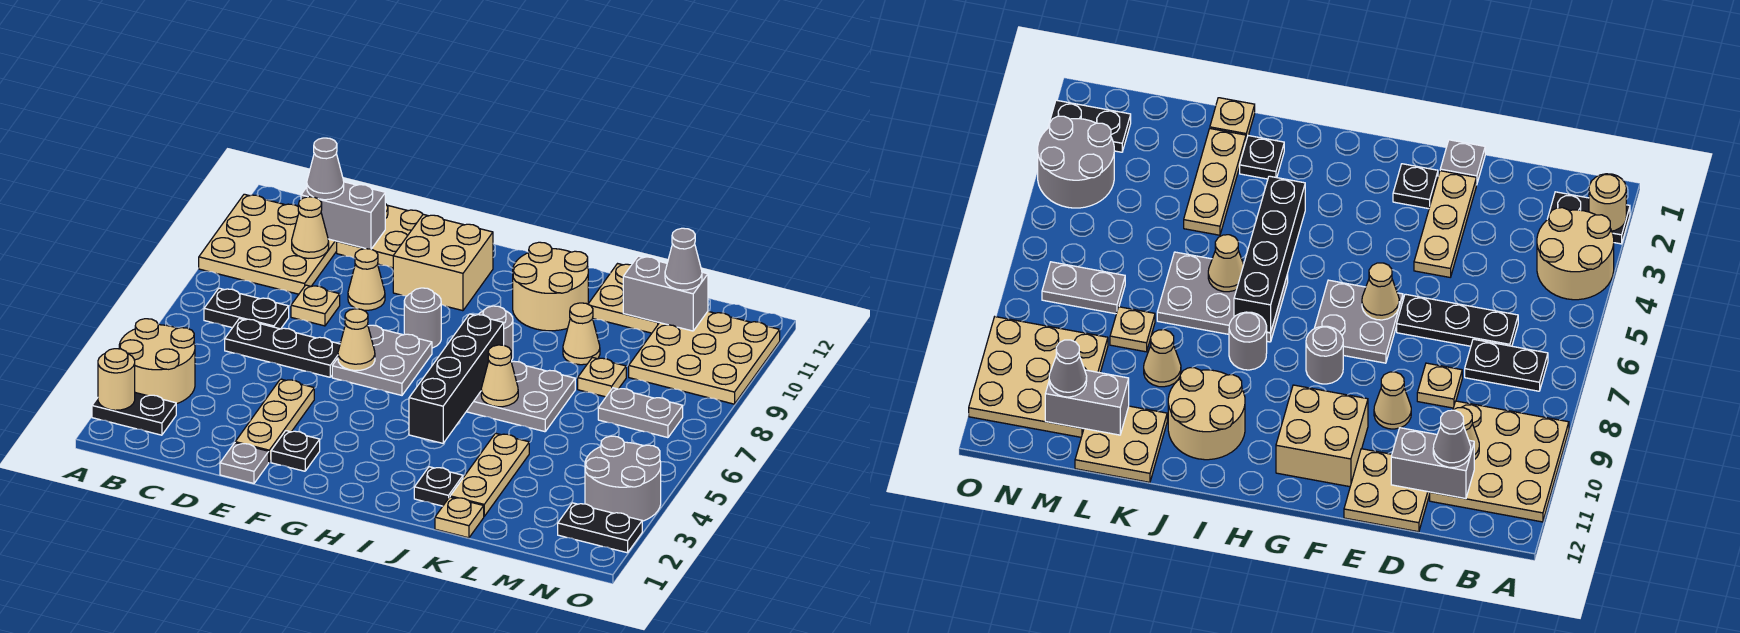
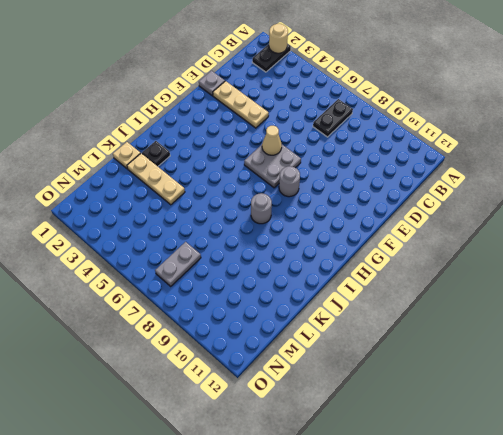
none -> tan round brick A3:B4 level 1
none -> tan plate A9:C11 level 1
none -> black plate C6:E6 level 1
none -> tan plate D8 level 1

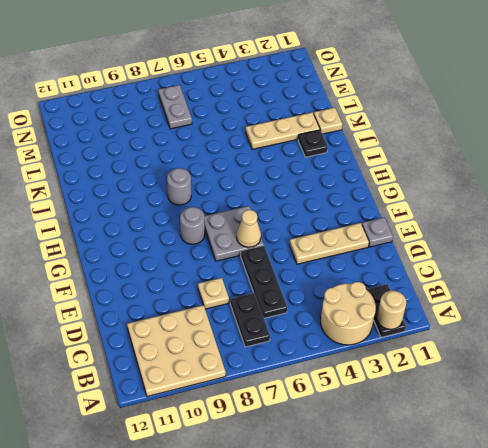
none -> tan plate D11:E12 level 1
none -> tan cone E9 level 1
none -> black plate F2 level 1
none -> tan brick F10:G11 level 1

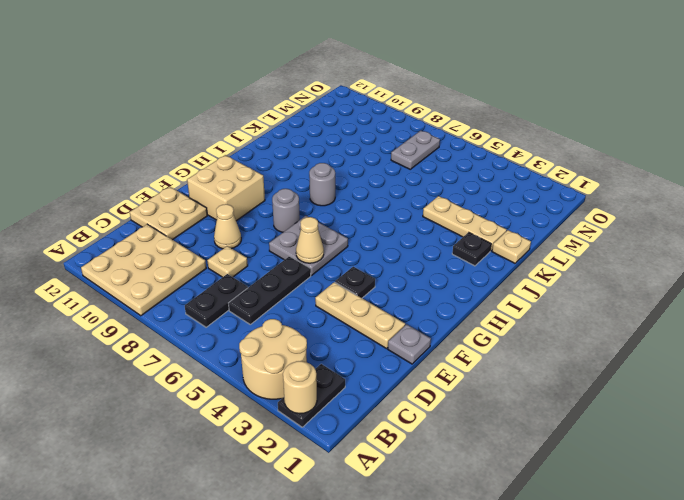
black plate F4 level 1 -> black plate F2 level 1
none -> grey plate I6:K7 level 1
none -> tan round brick I10:J11 level 1
none -> tan cone K9 level 1
none -> tan plate K11:L12 level 1

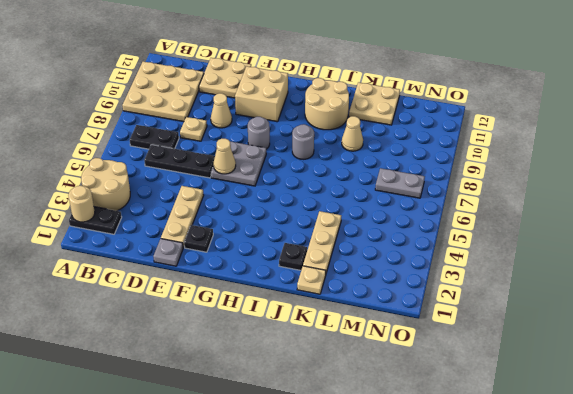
none -> grey plate I6:K7 level 1
none -> tan plate L8 level 1
none -> tan plate M9:O11 level 1
none -> black plate N2:O2 level 1

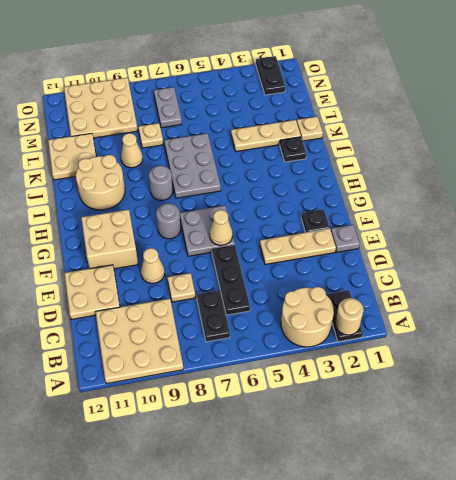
none -> grey round brick N3:O4 level 1
none -> tan cone C10 level 2
none -> grey brick C11:D11 level 2
none -> black brick I4:I7 level 2

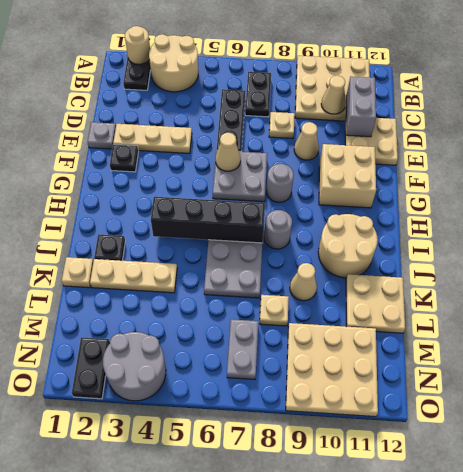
none -> tan cone J6 level 2
none -> grey brick L11:M11 level 2
none -> grey cone C11 level 3
none -> grey cone M11 level 3

